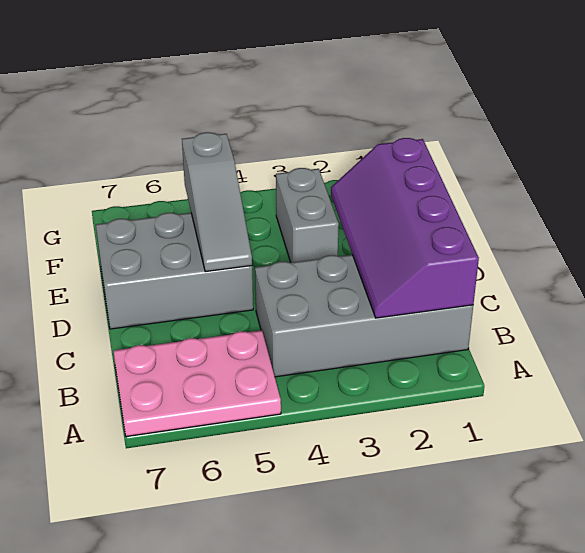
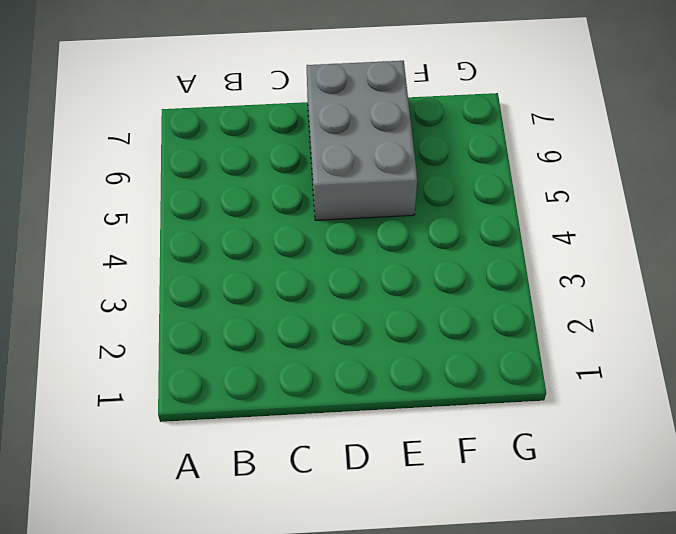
none -> pink plate A5:B7 level 1
none -> grey brick B1:C4 level 1

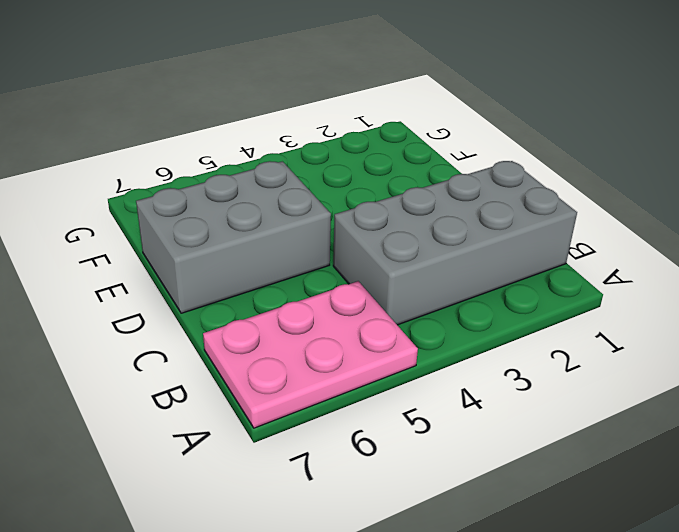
none -> grey brick E3:F3 level 1
none -> purple slope B1:E2 level 2 top 1

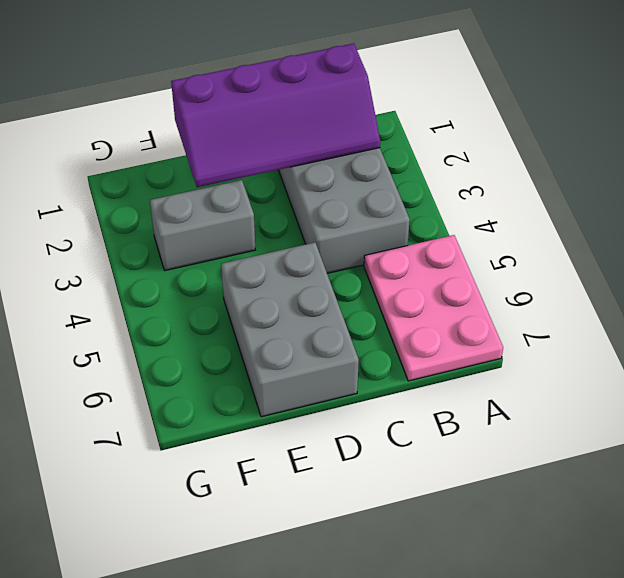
none -> grey slope D5:F5 level 2 top F

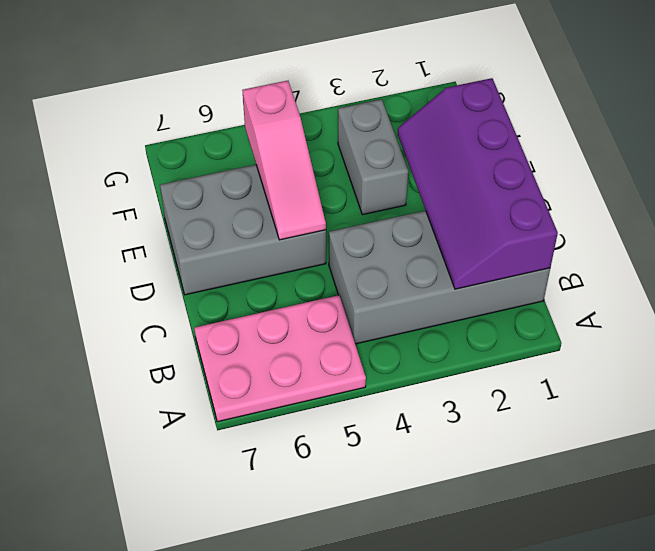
pink slope D5:F5 level 2 top F -> grey slope D5:F5 level 2 top F

